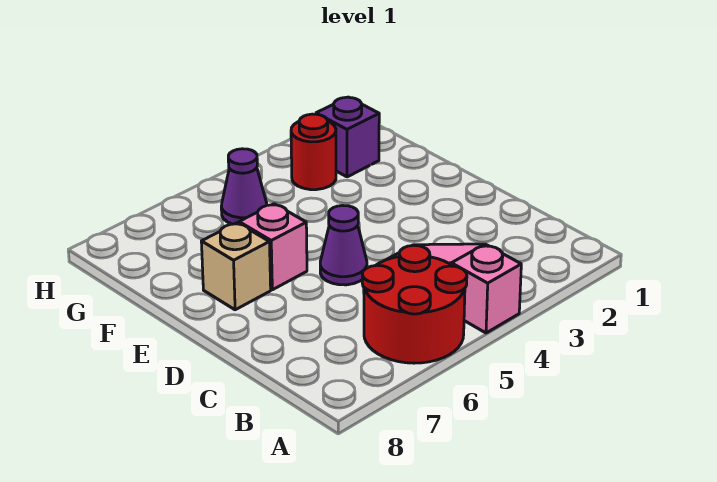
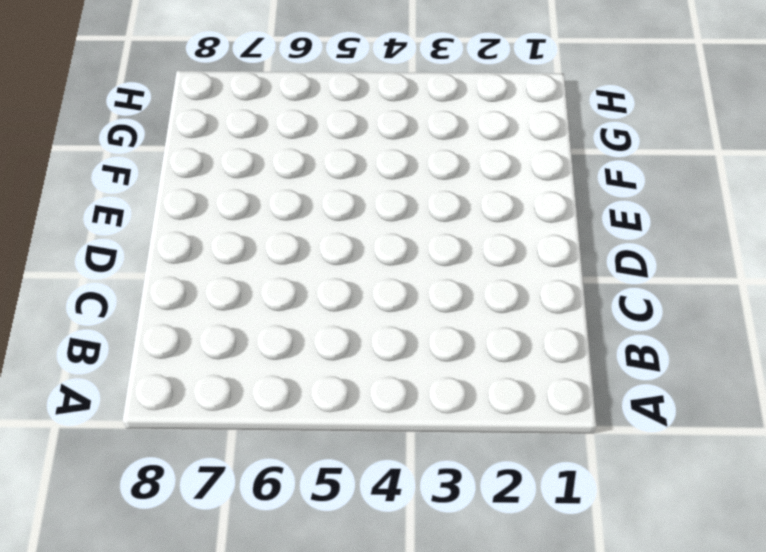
none -> pink slope A4:C4 level 1 top A
none -> red round brick A5:B6 level 1

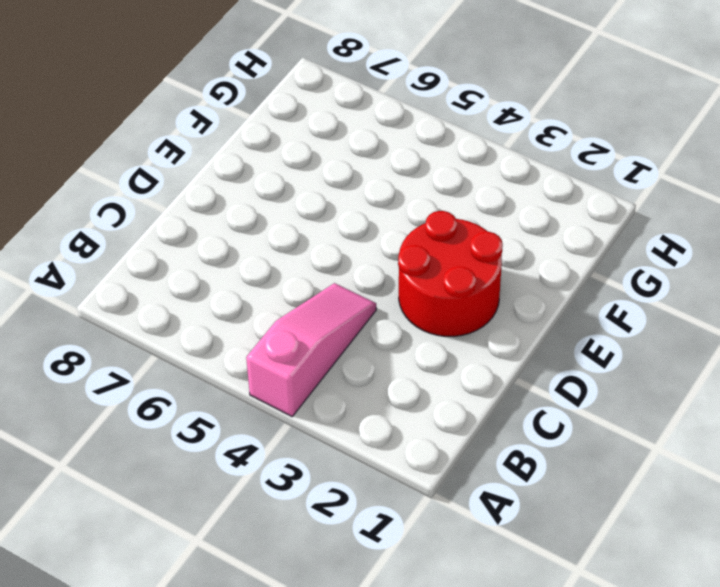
red round brick D2:E3 level 1 -> red round brick A5:B6 level 1
none -> purple cone D5 level 1
none -> pink brick E6 level 1

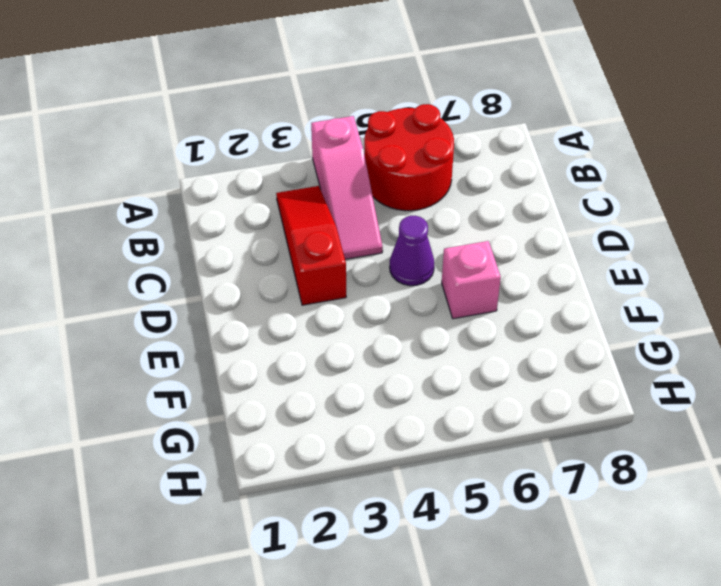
red slope B3:D3 level 1 top D -> none
none -> tan brick E7 level 1
none -> purple brick G2 level 1

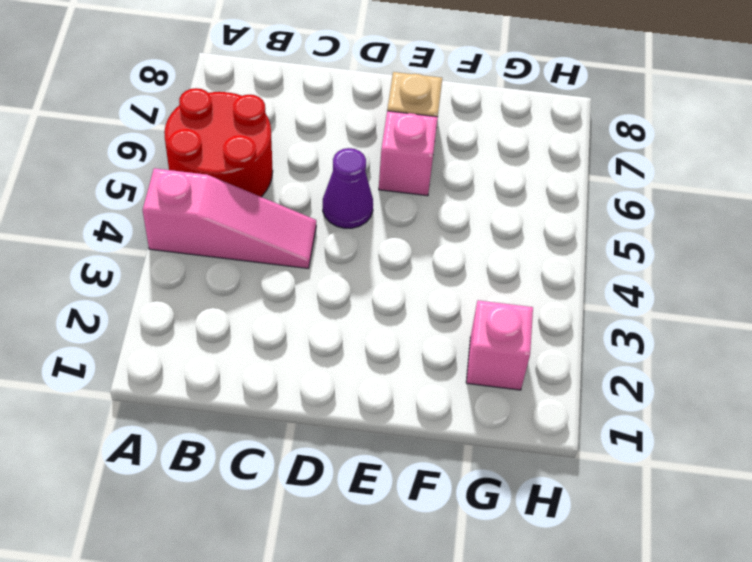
pink brick G2 level 1 -> purple brick G2 level 1
none -> red round brick G3 level 1
none -> purple cone G5 level 1

